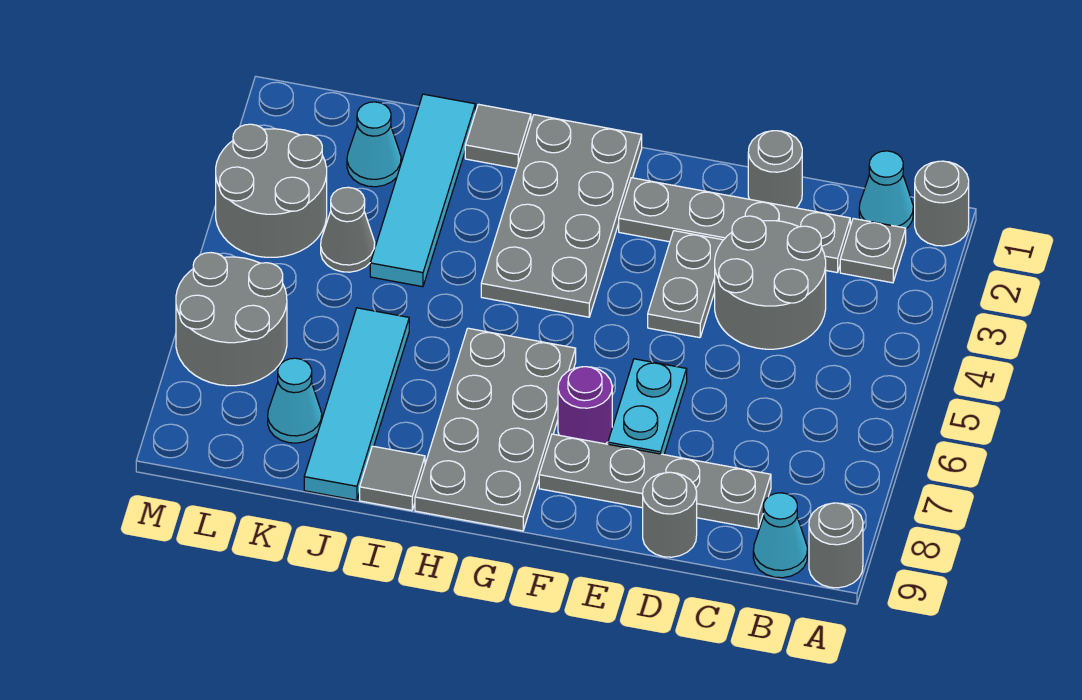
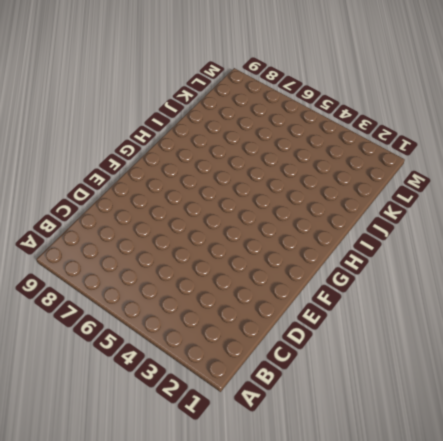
none -> grey round brick A1 level 1
none -> grey round brick A9 level 1
none -> cyan cone B1 level 1

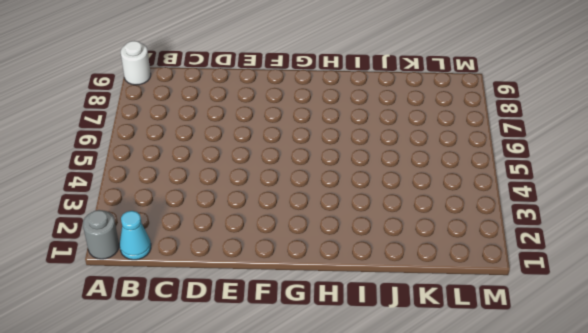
white round brick A9 level 1 -> grey round brick A9 level 1
none -> grey plate B2 level 1
none -> cyan cone B9 level 1
none -> grey plate C2:F2 level 1

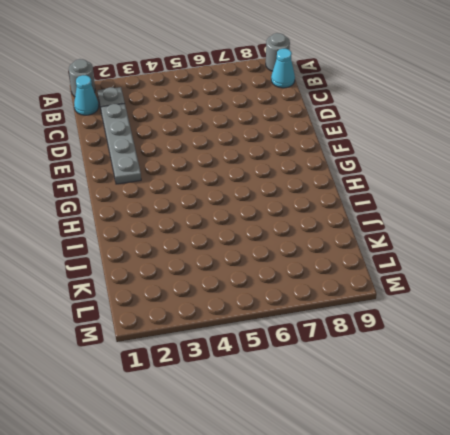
none -> grey round brick C3:D4 level 1
none -> grey plate C8:F8 level 1
none -> grey round brick D1 level 1

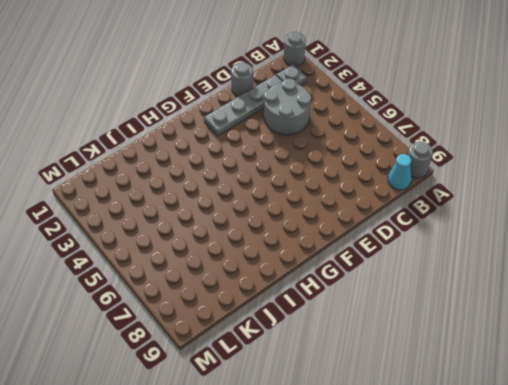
none -> cyan cone B1 level 1
none -> grey plate C8:F8 level 1
none -> grey round brick D9 level 1

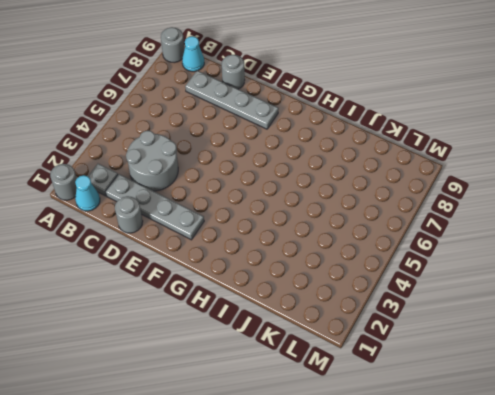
none -> grey plate E3:E4 level 1
none -> cyan plate E6:E7 level 1
none -> purple round brick F7 level 1

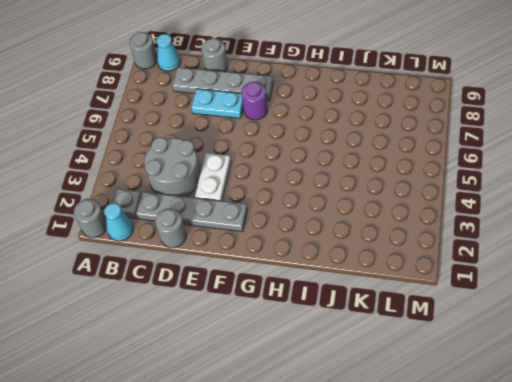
cyan plate D7:E7 level 1 -> cyan plate E6:E7 level 1
white plate E3:E4 level 1 -> grey plate E3:E4 level 1
none -> grey plate G1:H4 level 1
none -> grey plate G6:H9 level 1
none -> grey tile I1 level 1

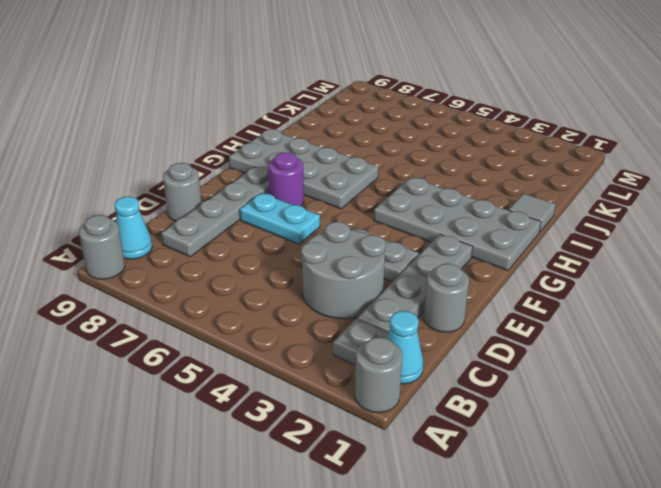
none -> grey tile I9 level 1
none -> cyan tile J1:J4 level 1
none -> cyan tile J6:J9 level 1

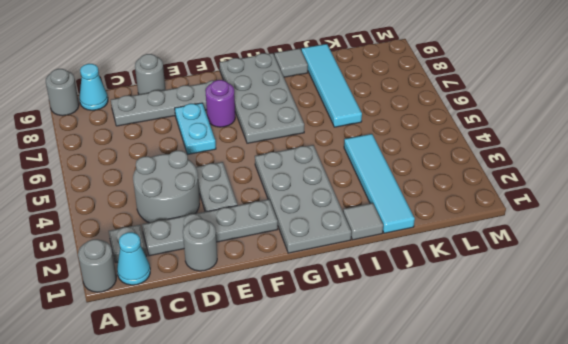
none -> cyan cone K2 level 1
none -> grey cone K4 level 1
none -> cyan cone K8 level 1

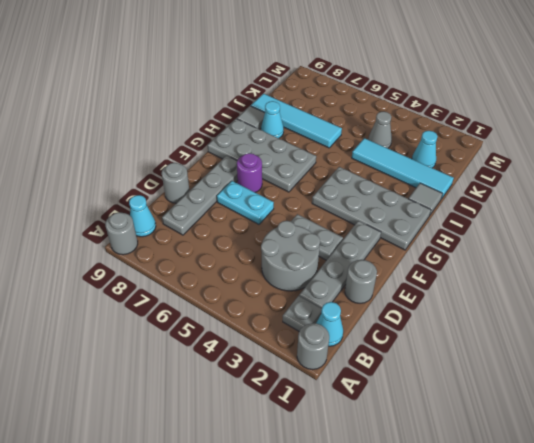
cyan cone I8 level 1 -> cyan cone K8 level 1
none -> grey round brick L3:M4 level 1
none -> grey round brick L6:M7 level 1

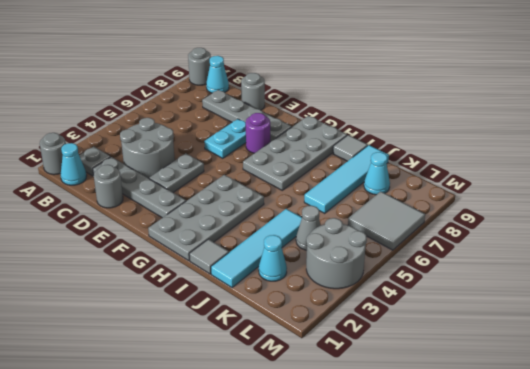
grey tile L6:M7 level 1 -> grey round brick L6:M7 level 1

